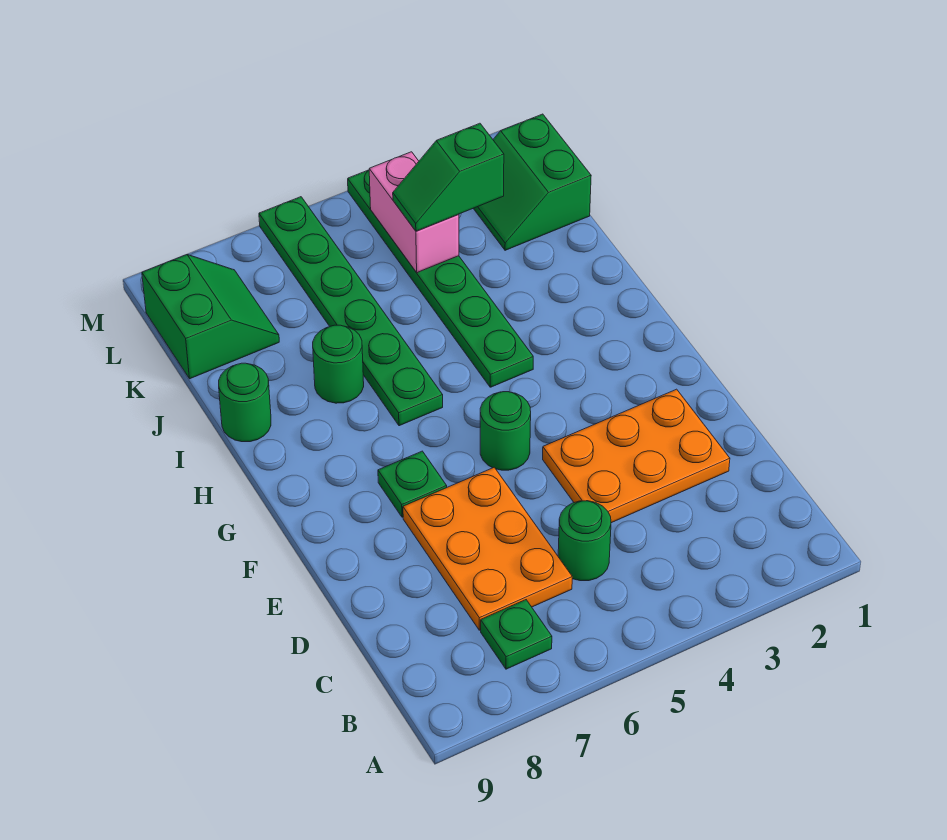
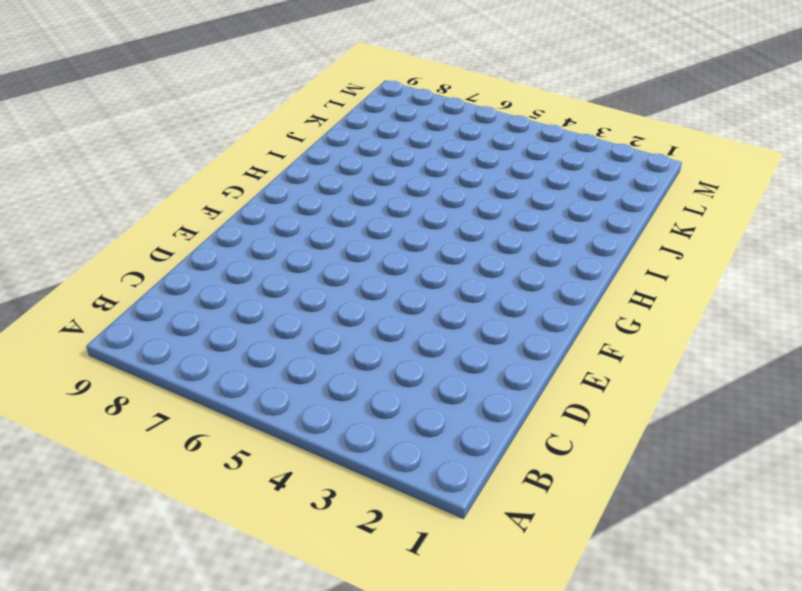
none -> green plate B7 level 1
none -> green round brick C5 level 1
none -> orange plate C6:E7 level 1

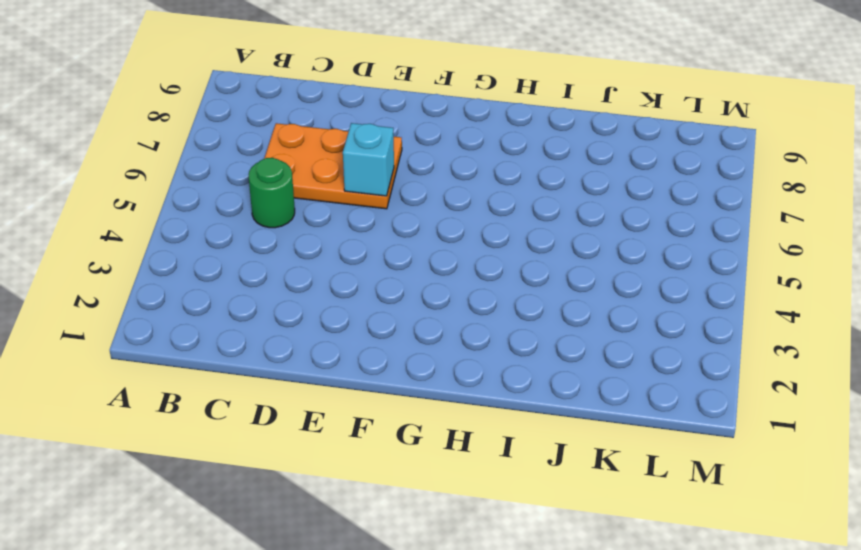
cyan brick E6 level 2 -> none
none -> green plate B7 level 1
none -> orange plate D2:E4 level 1
none -> green round brick F5 level 1

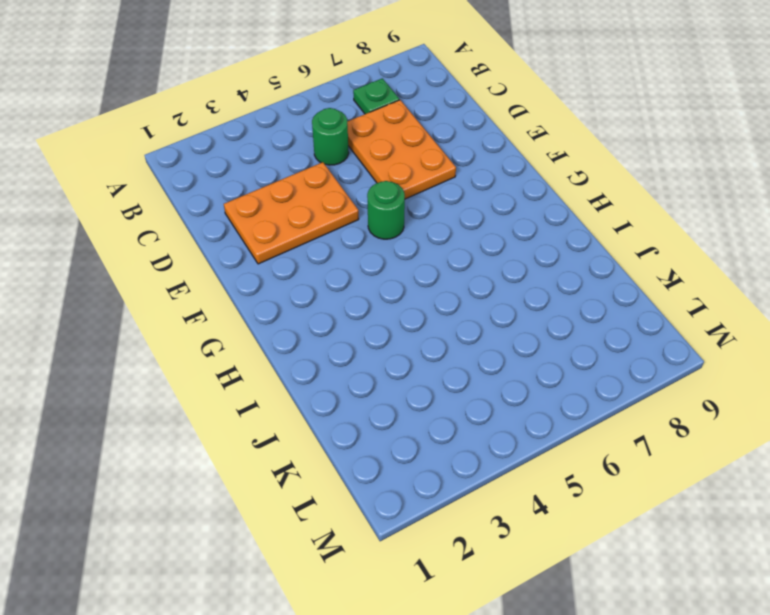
none -> green plate F7 level 1
none -> green plate H4:M4 level 1
none -> green plate H6:M6 level 1

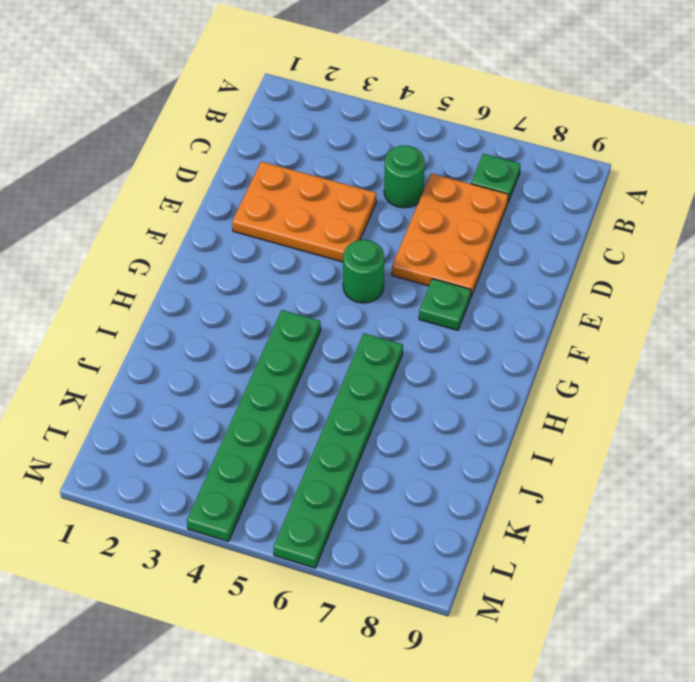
none -> green round brick I7 level 1
none -> green round brick I9 level 1
none -> green slope K1:L2 level 1 top 1

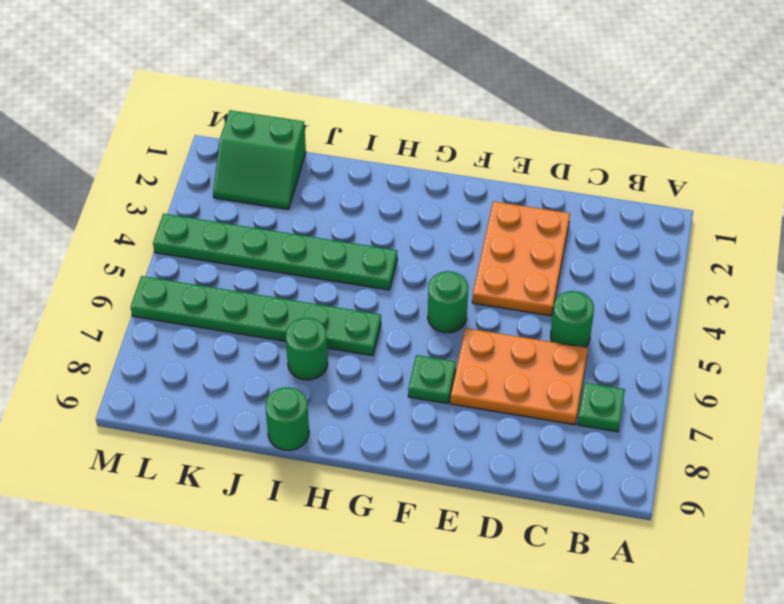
none -> green slope K8:L9 level 1 top 9
none -> pink brick K4:L4 level 2
none -> green slope K3:K4 level 3 top 3

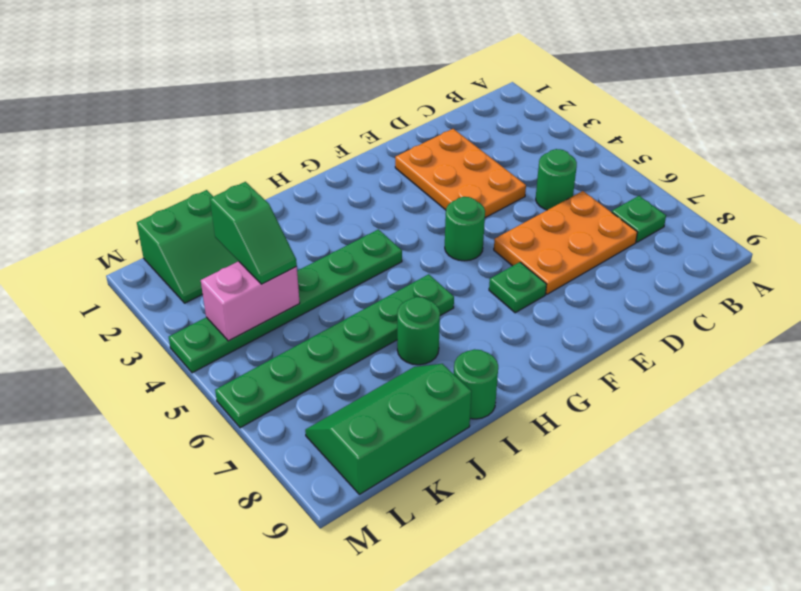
green slope J8:L9 level 1 top 9 -> green slope K8:L9 level 1 top 9

